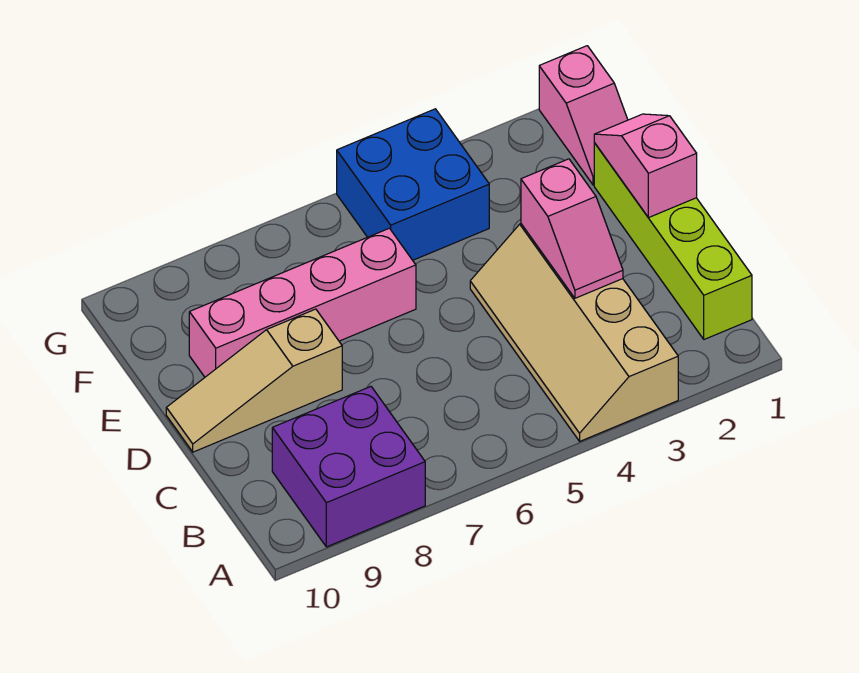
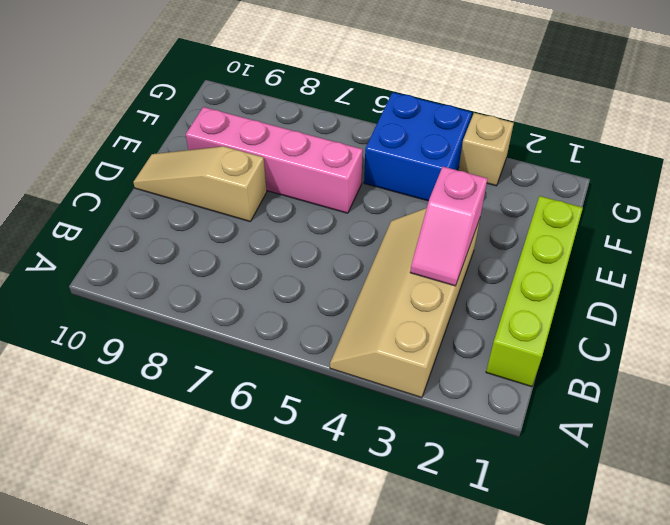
tan brick G3 level 1 -> none
none -> purple brick A8:B9 level 1
none -> pink slope F1:G1 level 1 top G

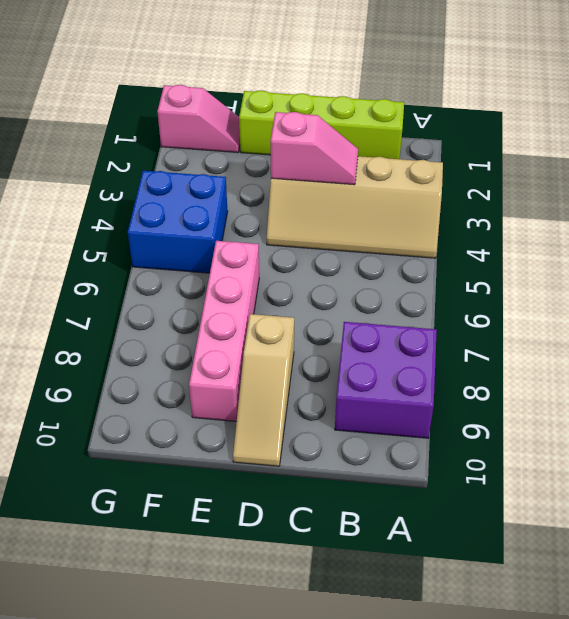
none -> pink slope D1:E1 level 2 top D

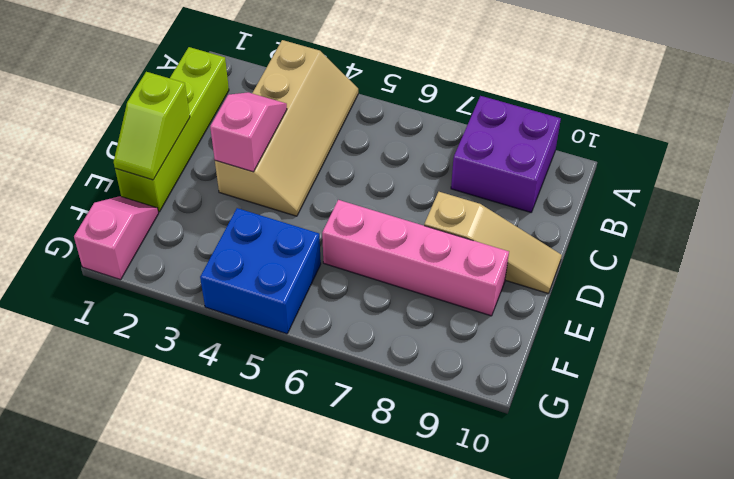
lime slope D1:E1 level 2 top D -> pink slope D1:E1 level 2 top D

